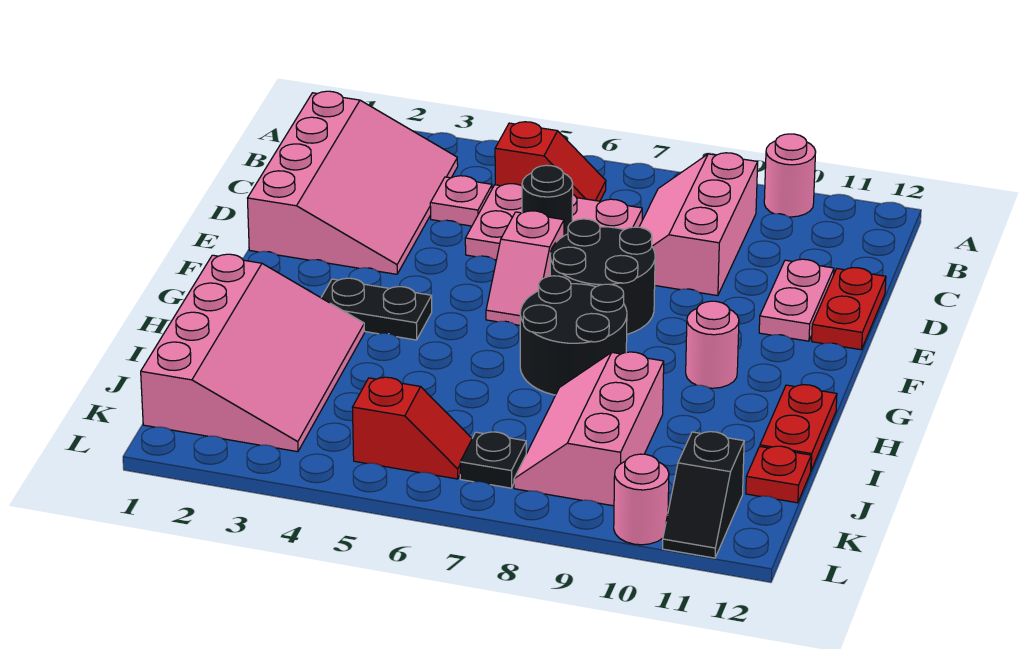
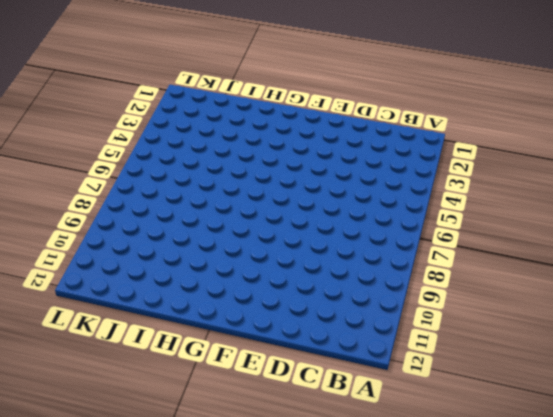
none -> pink round brick A10 level 1
none -> pink slope B1:E3 level 1 top 1
none -> red slope B5:B6 level 1 top 5

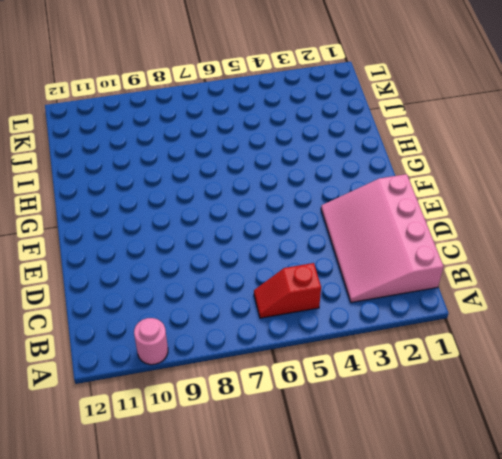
none -> pink slope B8:D9 level 1 top 9
none -> pink plate C4 level 1
none -> pink plate C5:D7 level 1

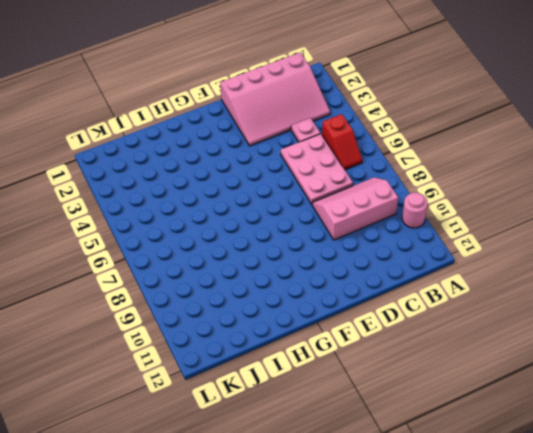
none -> pink plate D11:E11 level 1
none -> red plate D12:E12 level 1
none -> pink slope E6:F6 level 1 top E

